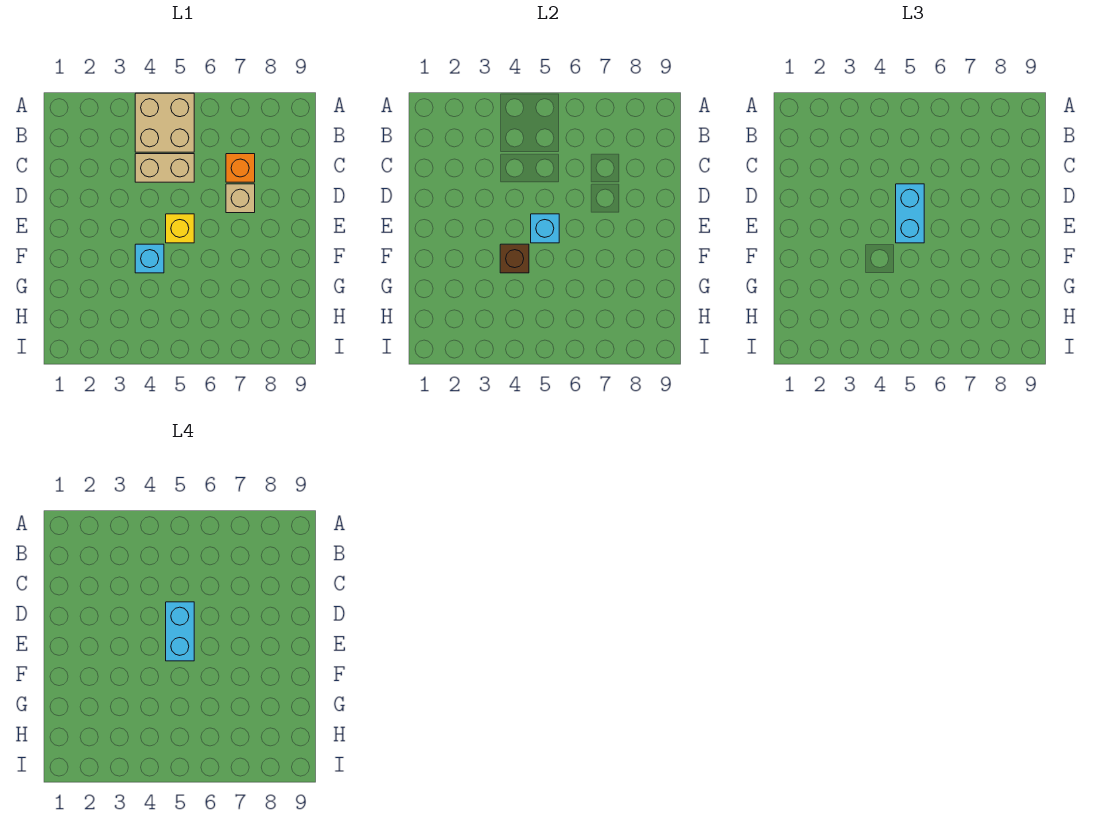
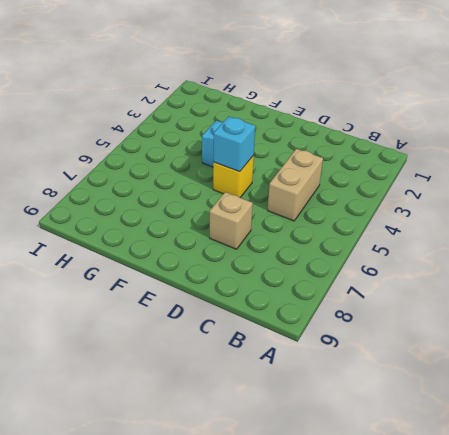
none -> tan brick A4:B5 level 1
none -> orange brick C7 level 1

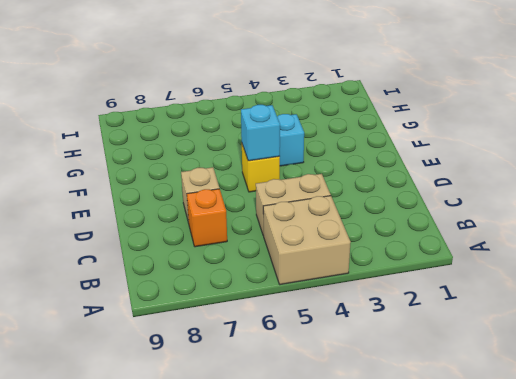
none -> brown brick F4 level 2
none -> cyan brick D5:E5 level 3

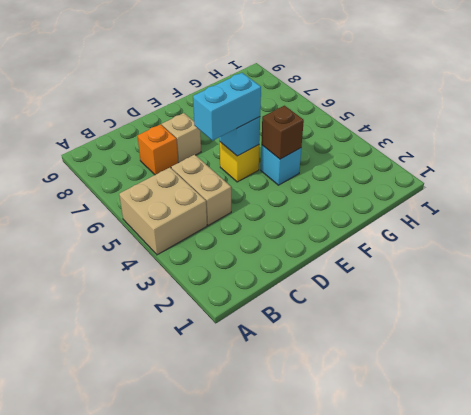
none -> cyan brick D5:E5 level 4

